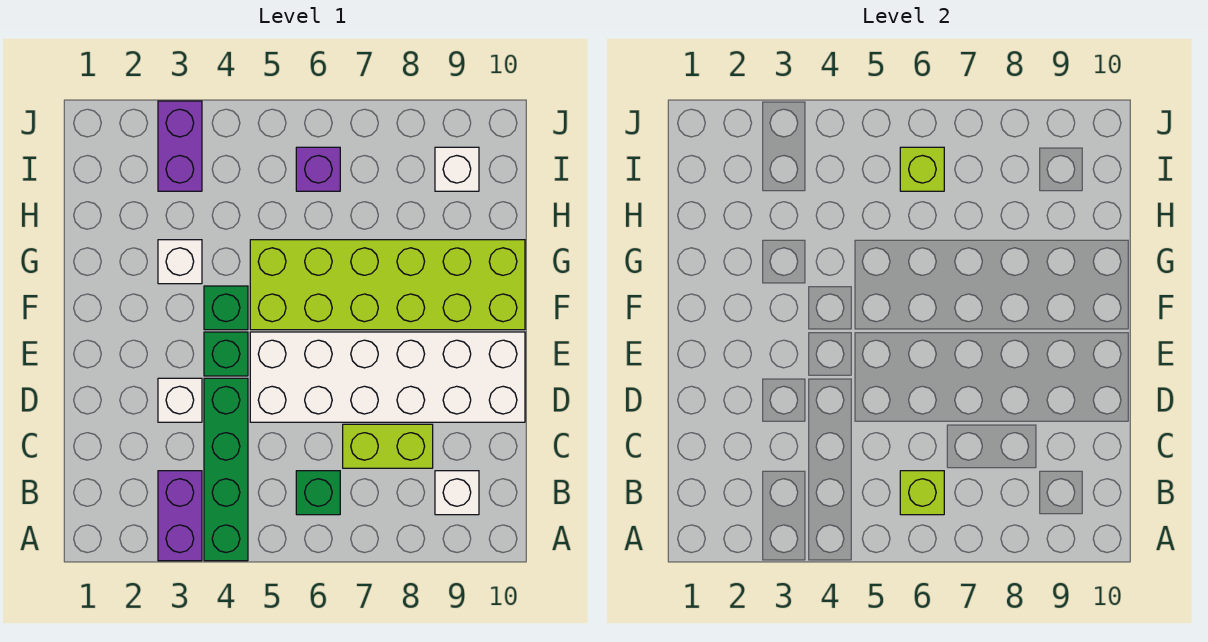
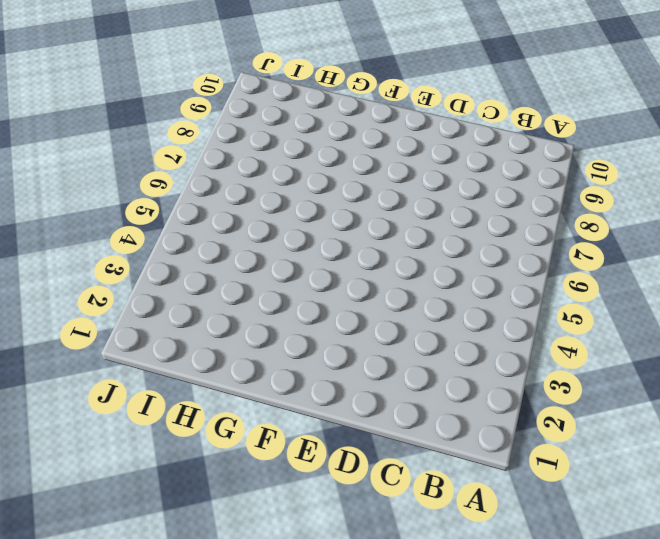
none -> purple brick A3:B3 level 1
none -> green brick A4:D4 level 1
none -> green brick B6 level 1

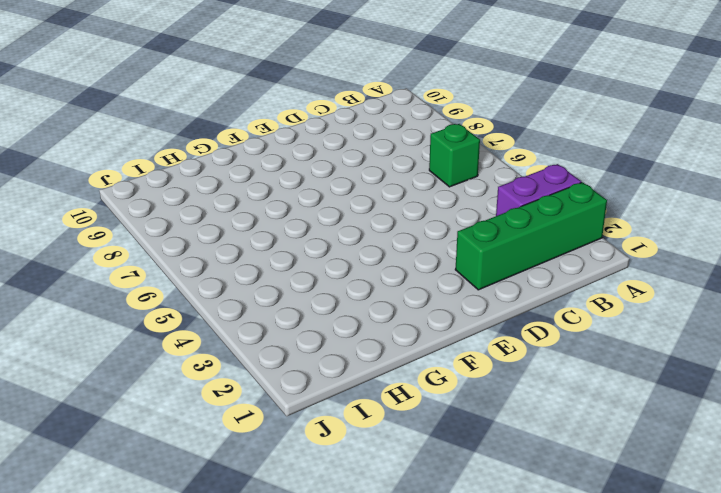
green brick A2:D2 level 1 -> green brick A4:D4 level 1
none -> white brick B9 level 1
none -> lime brick C7:C8 level 1
none -> white brick D3 level 1

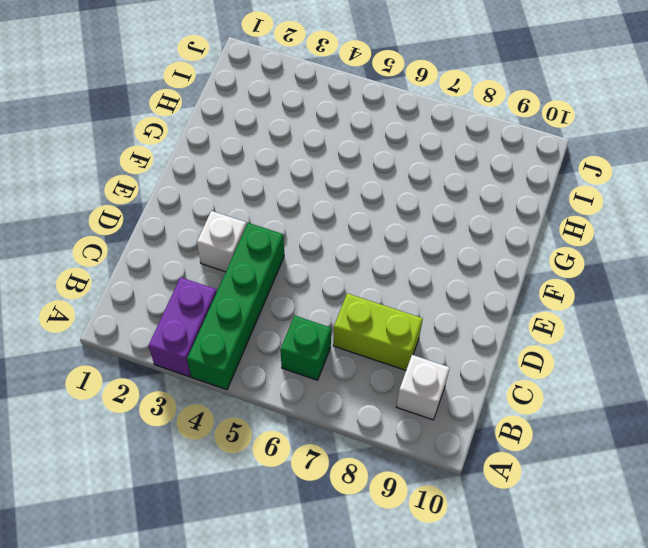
none -> white brick D5:E10 level 1
none -> green brick E4 level 1
none -> green brick F4 level 1

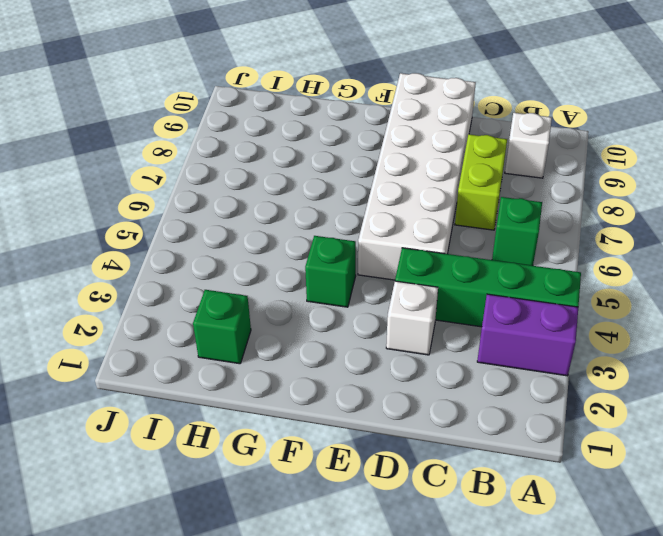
green brick H2 level 1 -> green brick E4 level 1
none -> lime brick F5:G10 level 1
none -> white brick G3 level 1
none -> purple brick I3:J3 level 1

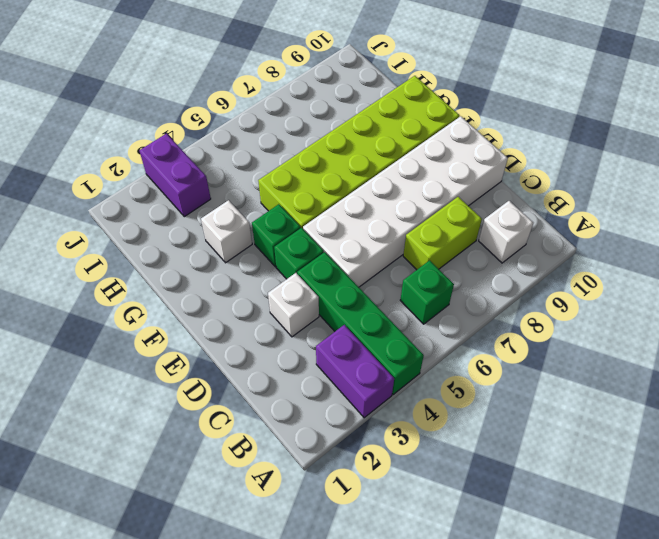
none -> purple brick I6 level 1
none -> white brick I9 level 1
none -> lime brick B6 level 2

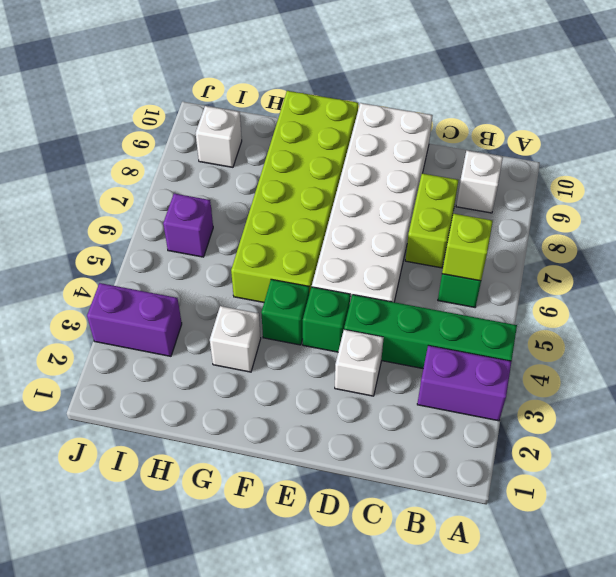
none -> lime brick I6 level 2

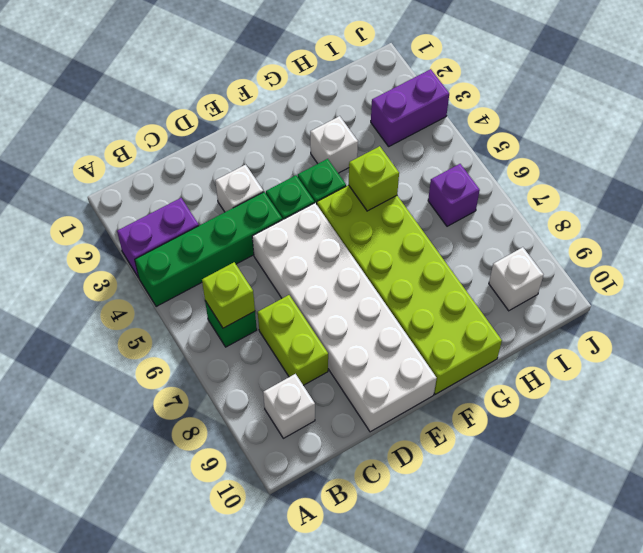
lime brick G5 level 2 -> lime brick I6 level 2

